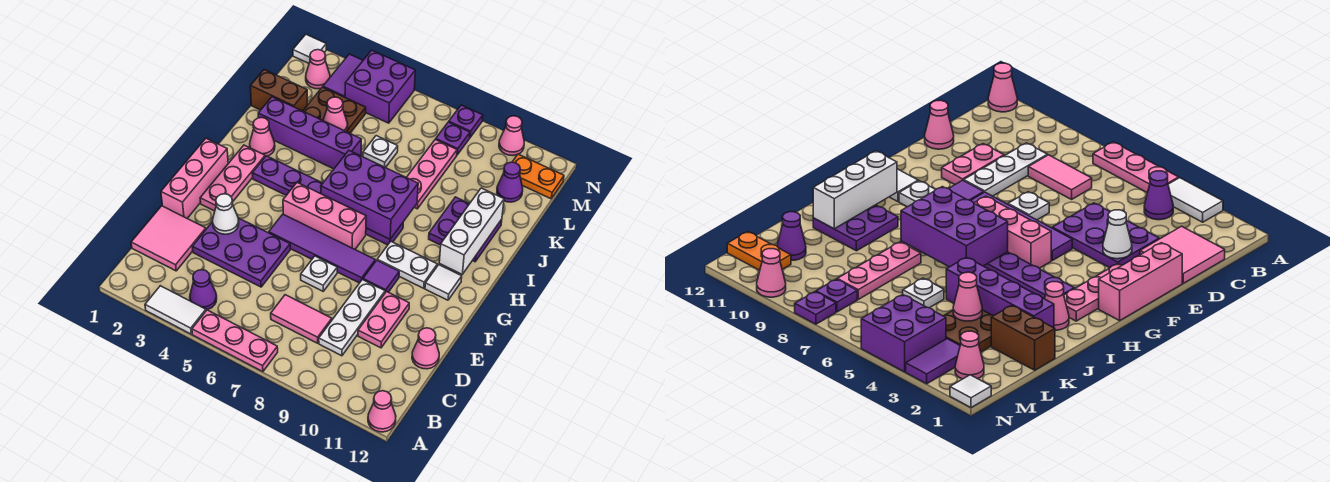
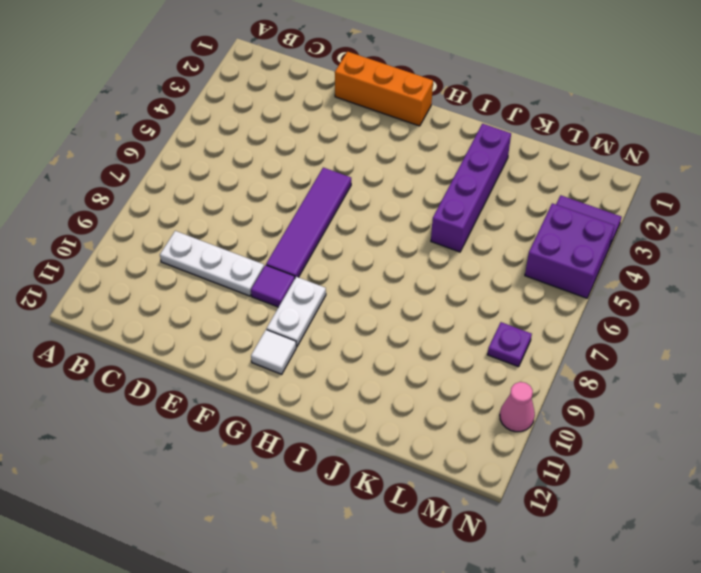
orange brick E1:G1 level 1 -> pink brick E1:G1 level 1
none -> white tile A3:A4 level 1
none -> pink plate A5:A7 level 1
none -> pink cone A12 level 1
none -> purple cone B4 level 1

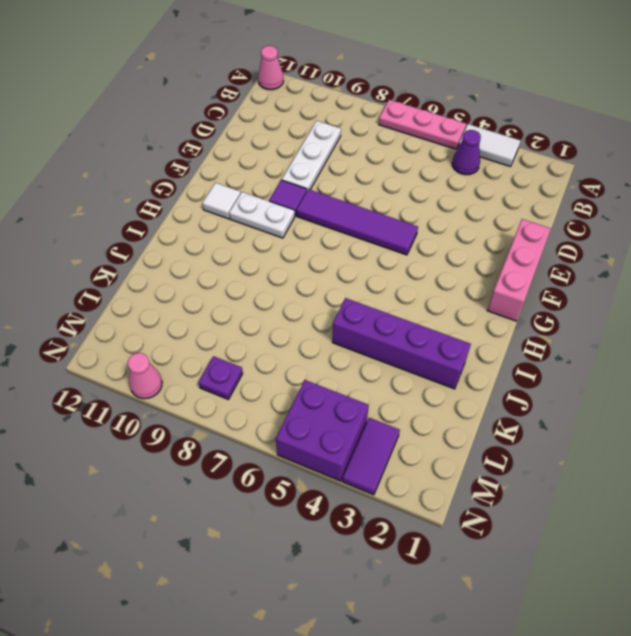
none -> pink tile C1:D2 level 1
none -> pink tile C7:C8 level 1
none -> purple plate D3:E5 level 1
none -> pink plate D10:E10 level 1

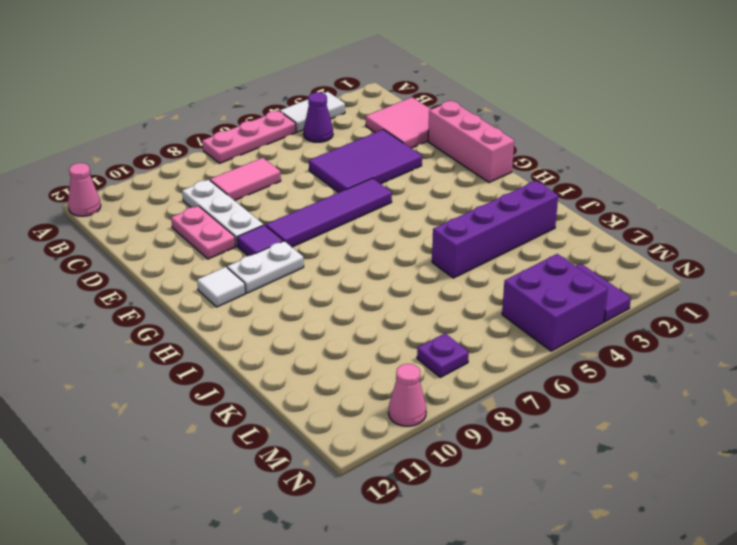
purple tile D3:E5 level 1 -> purple plate D3:E5 level 1
none -> pink cone D12 level 1
none -> white plate E7 level 1
none -> pink plate F2:H2 level 1
none -> pink brick G5:G7 level 1

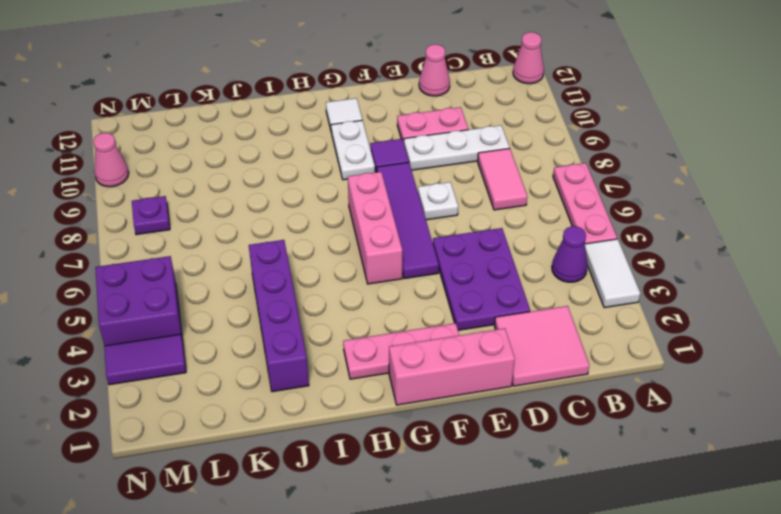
none -> purple plate H3:H8 level 1
none -> pink cone I2 level 1
none -> purple plate I10:J11 level 1
none -> pink plate J8:L8 level 1

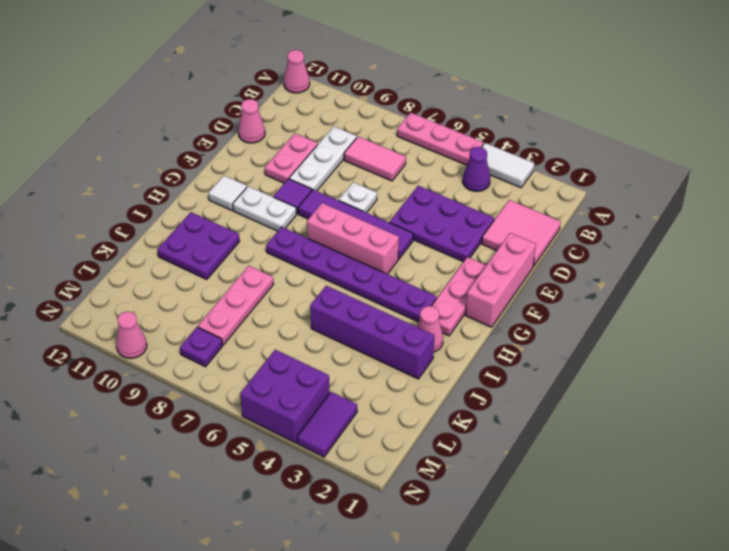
none -> brown brick K1:K2 level 1
none -> brown plate K3:L4 level 1
none -> white plate K6 level 1
none -> purple cone L11 level 1

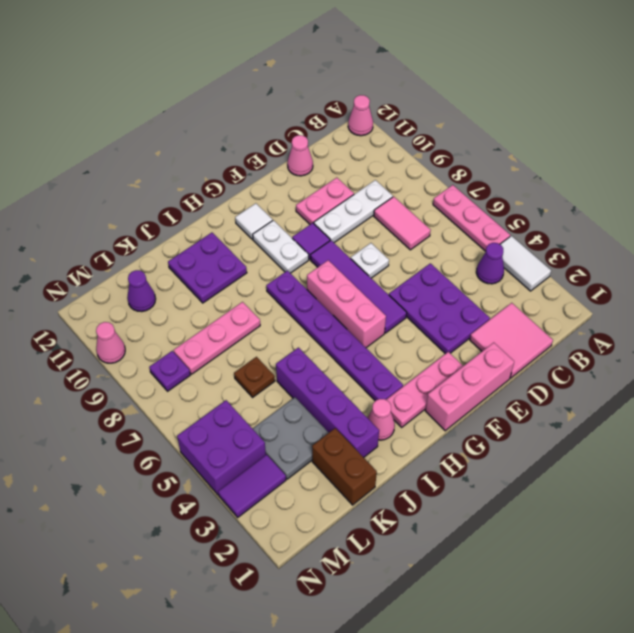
grey plate K3:L4 level 1 -> brown plate K3:L4 level 1
brown plate K6 level 1 -> white plate K6 level 1
none -> pink cone M2 level 1
none -> orange plate M11:M12 level 1
none -> white tile N1 level 1
none -> purple plate N8 level 1

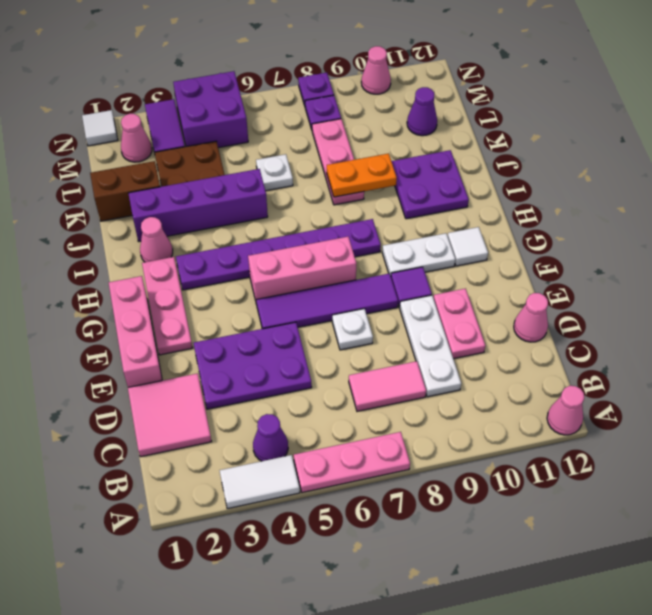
orange plate J8:J9 level 2 -> orange plate M11:M12 level 1
none -> white cone E3 level 2
none -> purple brick H6:I8 level 2
none -> white brick H11:J11 level 2
none -> pink cone K4 level 2

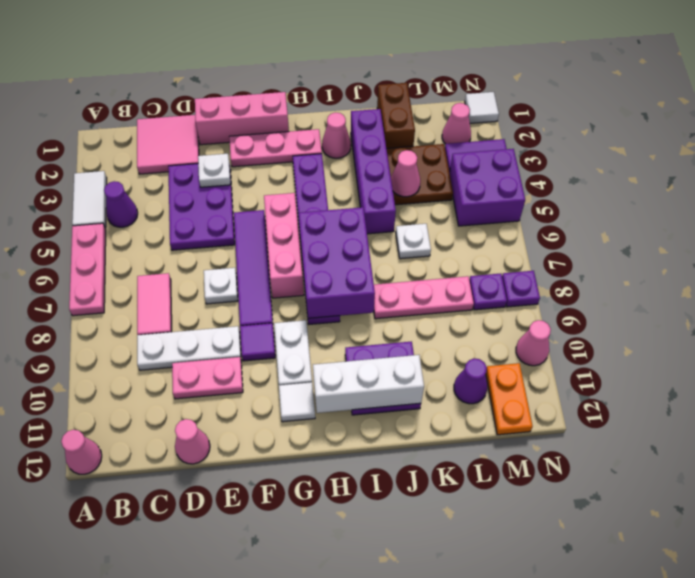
white plate E3 level 2 -> white cone E3 level 2

